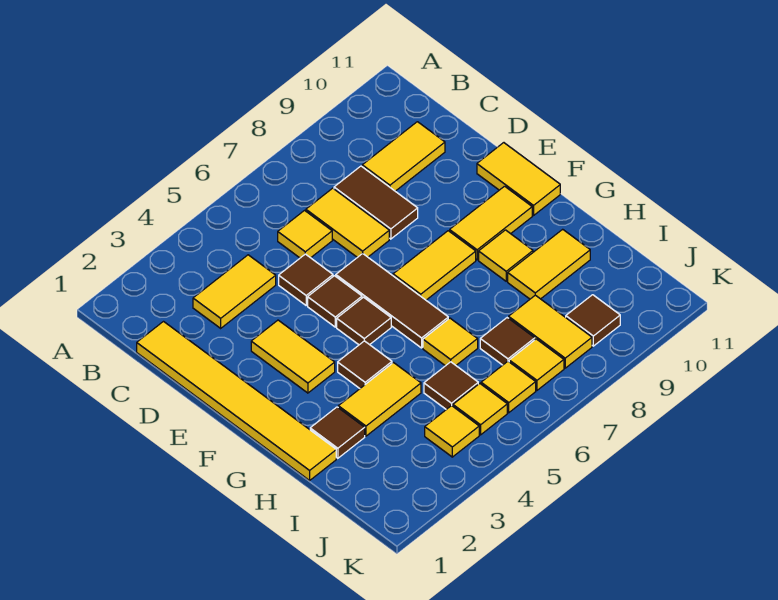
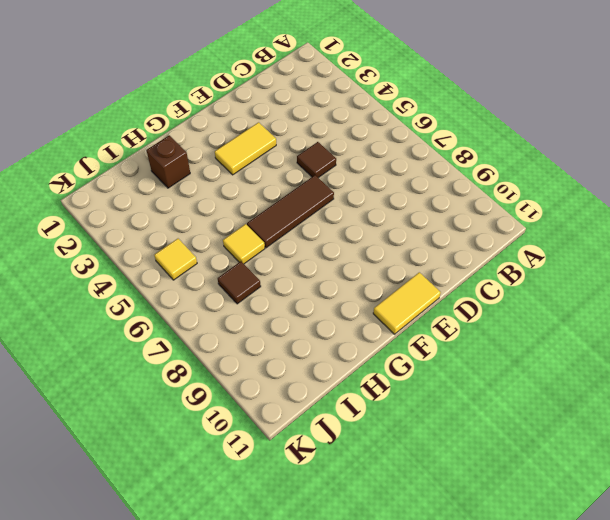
brown brick H2 level 1 -> brown tile H2 level 1
none -> yellow tile C1:H1 level 1
none -> yellow tile C3:C4 level 1
none -> yellow tile C6 level 1

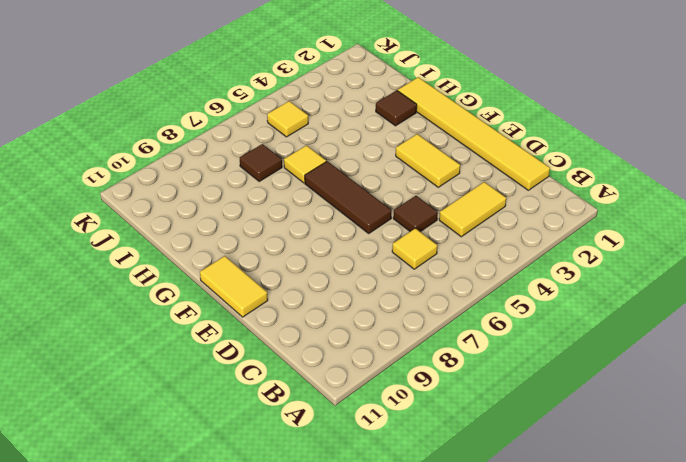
none -> yellow tile C7:D7 level 1
none -> brown tile C8:D8 level 1
none -> yellow tile C9:C10 level 1

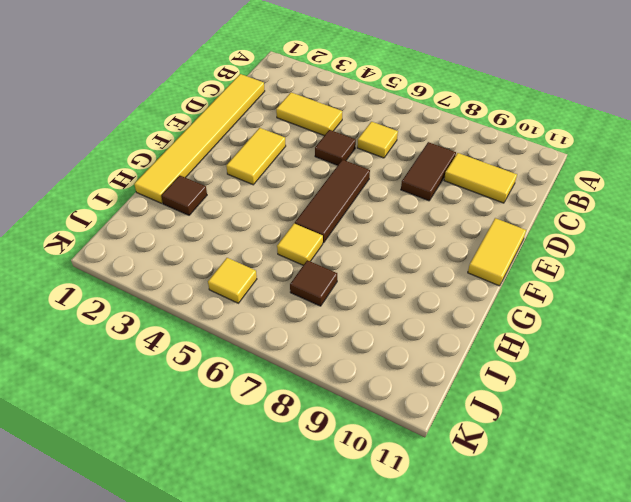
none -> yellow tile C7:D7 level 1
none -> brown tile E5 level 1
none -> brown tile F5 level 1

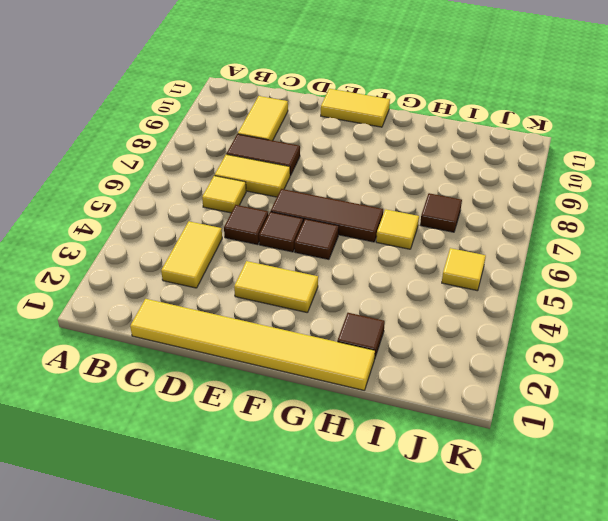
none -> yellow tile F7:F8 level 1
none -> yellow tile F9:F10 level 1
none -> brown tile G4 level 1

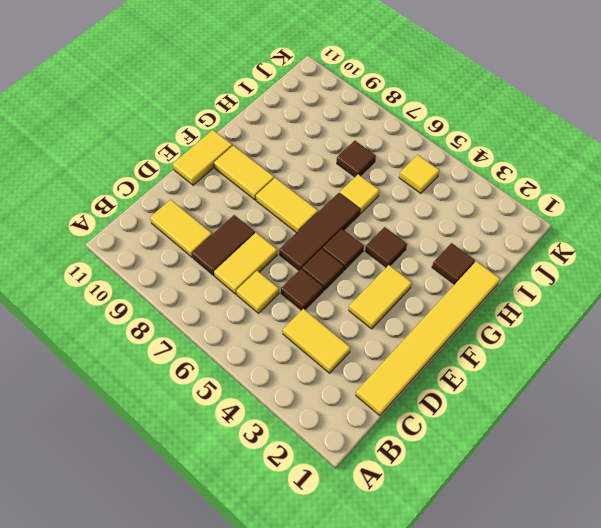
none -> yellow tile G9 level 1
none -> yellow tile H3:H4 level 1
none -> yellow tile H9:H10 level 1

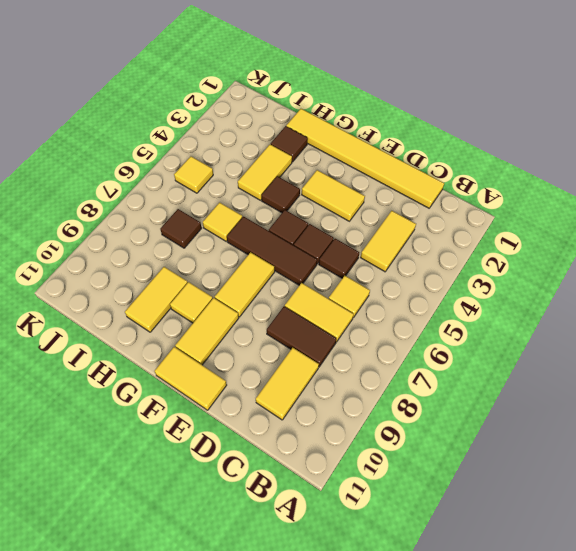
none -> brown tile I5 level 1
none -> yellow tile I8:J8 level 1
none -> yellow tile J4 level 1

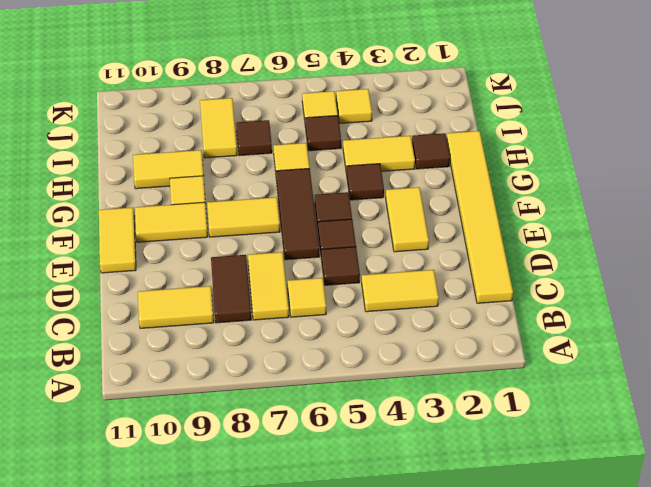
none -> yellow tile J6 level 1
none -> yellow tile J7 level 1
none -> brown tile J9 level 1

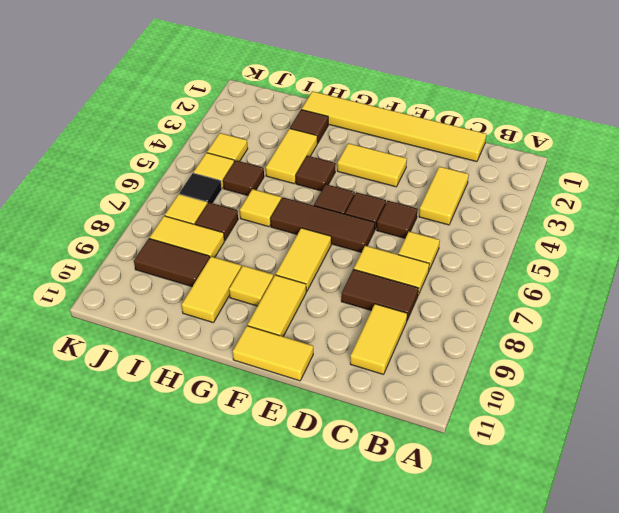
brown tile I9:J9 level 1 -> brown tile J9 level 1
black tile J6 level 1 -> yellow tile J6 level 1

